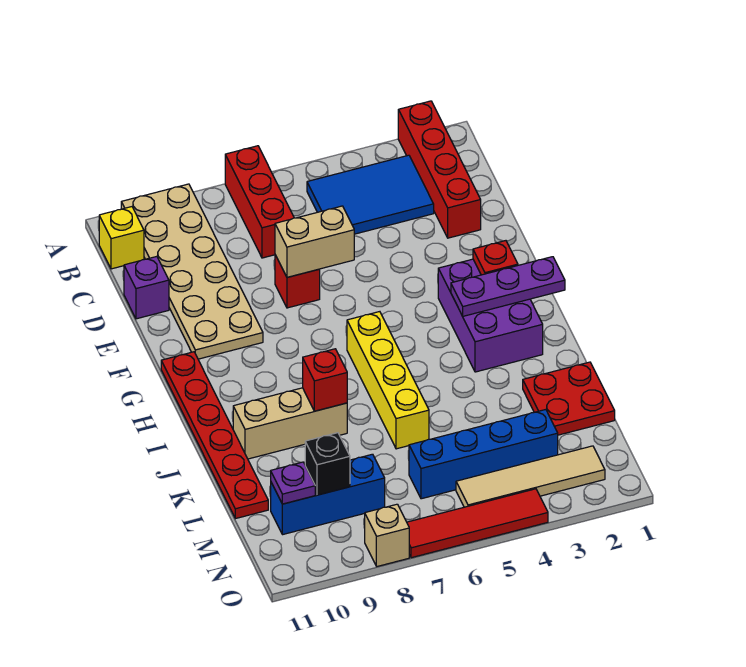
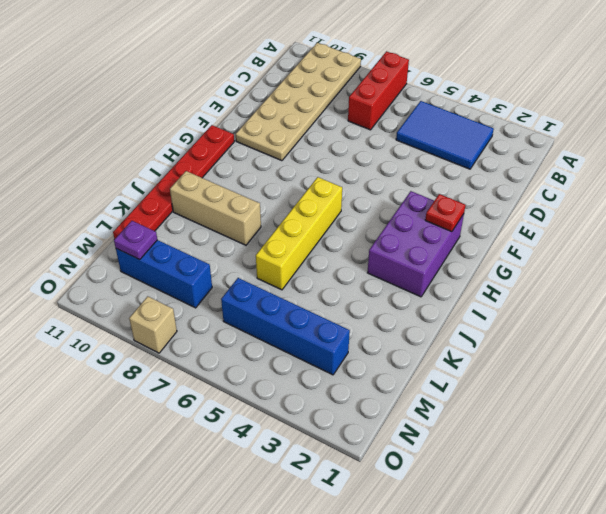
none -> red brick A2:D2 level 1
none -> yellow brick B11 level 1
none -> purple brick D11 level 1

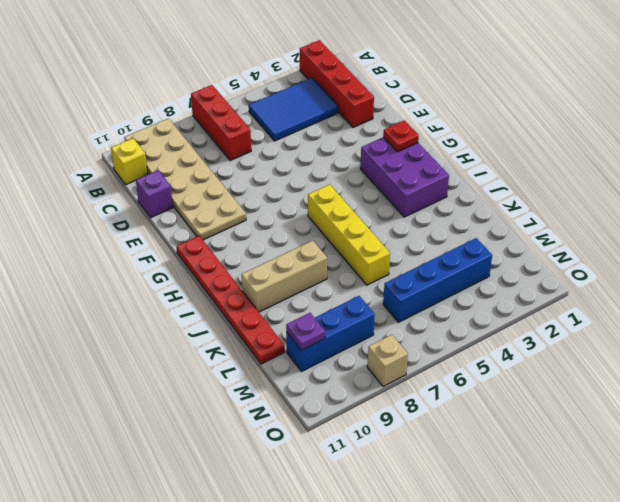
none -> red brick E7 level 1
none -> red plate K1:L2 level 1
none -> tan tile N2:N5 level 1

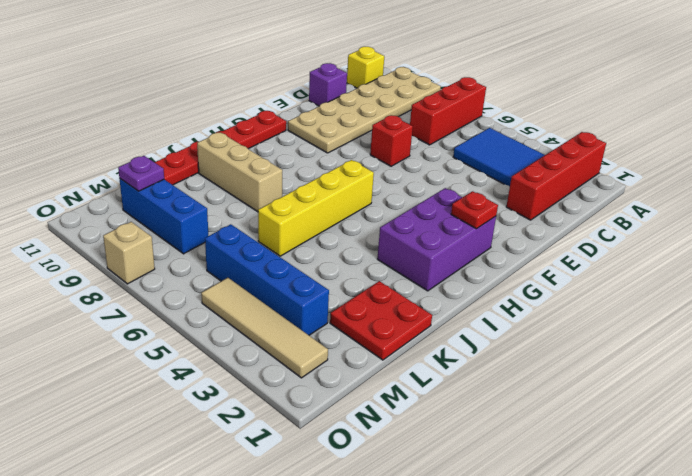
none -> red tile O4:O7 level 1
none -> tan brick E6:E7 level 2
none -> purple plate H1:H3 level 2

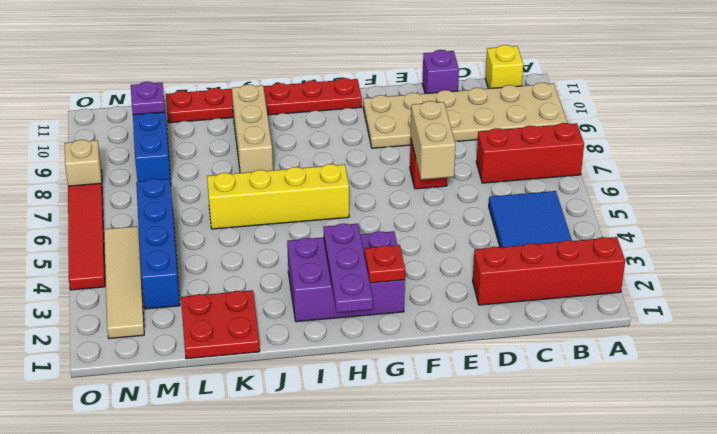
none -> red brick J8 level 2
none -> black brick M9 level 2

